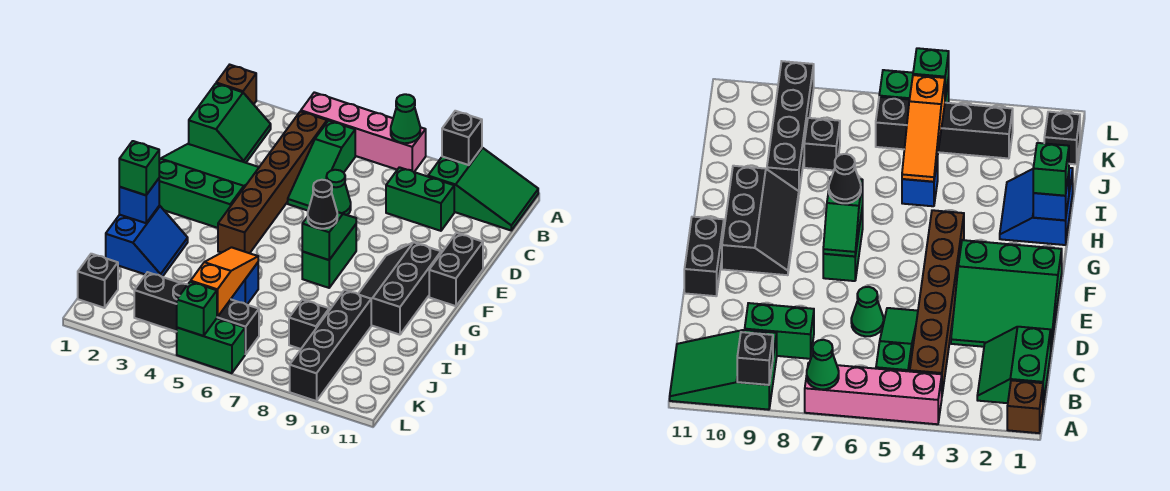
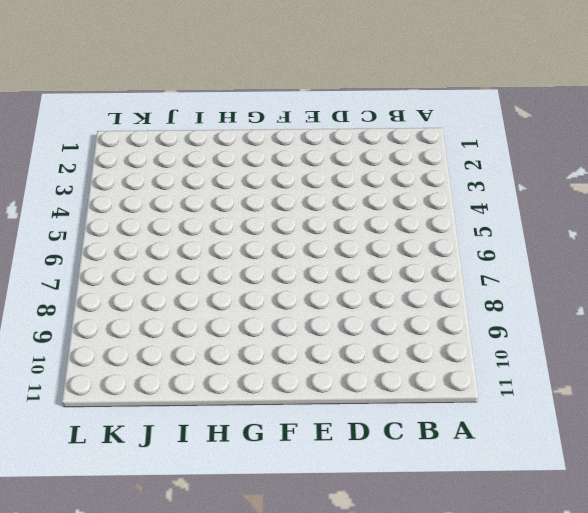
none -> brown brick A1 level 1
none -> pink brick A4:A7 level 1
none -> green slope A9:B11 level 1 top 9

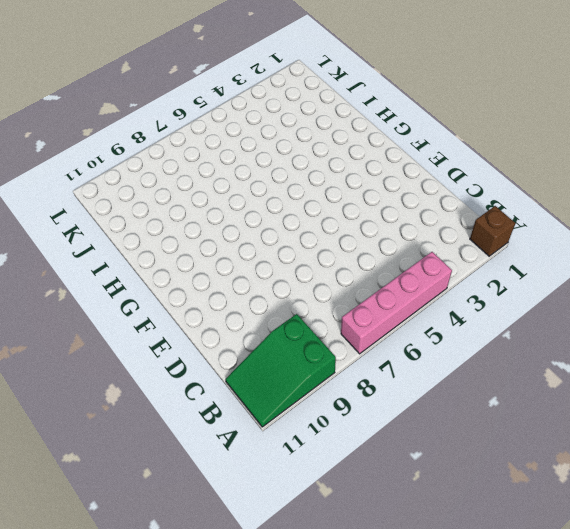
none -> green slope B1:C2 level 1 top 1
none -> brown brick B4:G4 level 1
none -> green slope B5:D5 level 1 top B

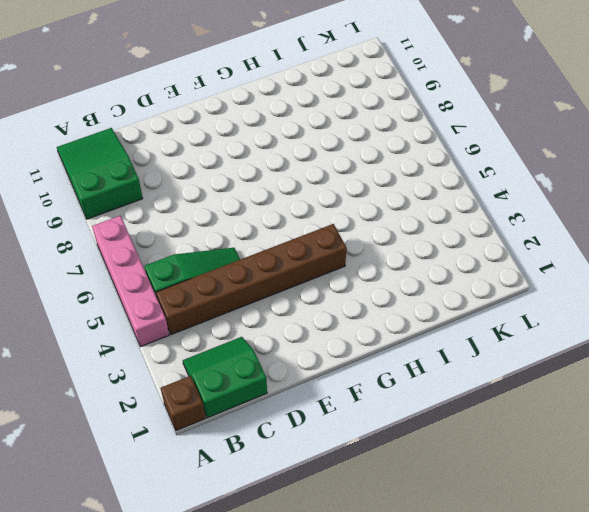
none -> green brick C8:C9 level 1
none -> green slope D1:F3 level 1 top F
none -> green cone D6 level 1

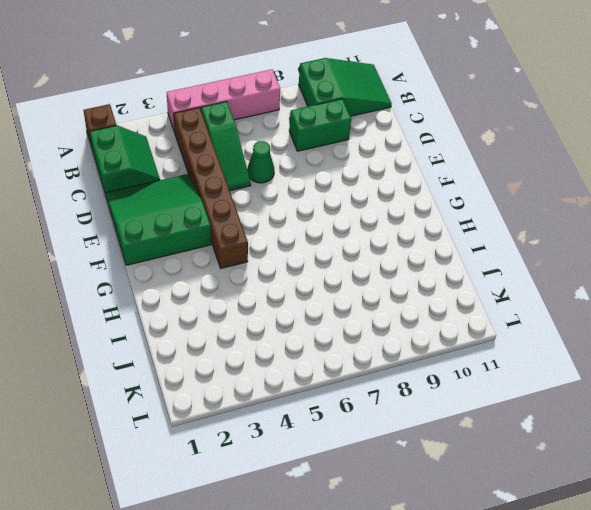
none -> black brick E11:F11 level 1
none -> green brick F7:G7 level 1
none -> black slope F9:H10 level 1 top 10

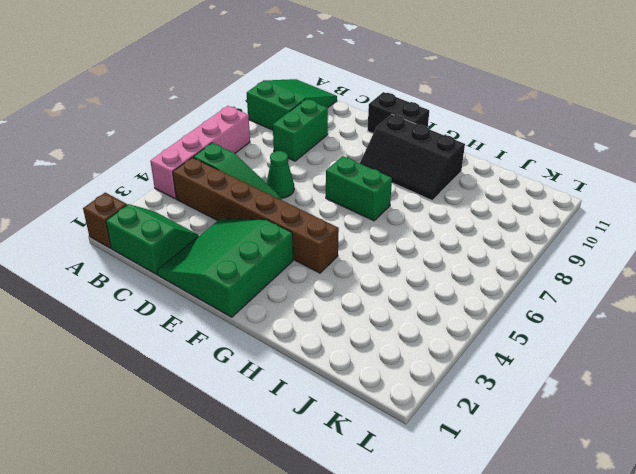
none -> blue slope H1:I2 level 1 top 1
none -> blue brick I5 level 1
none -> black brick I9:L9 level 1

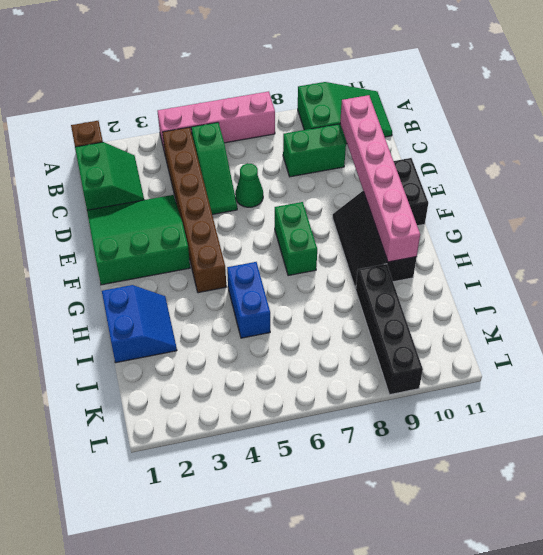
pink brick C10:H10 level 2 -> none
blue brick H5:I5 level 1 -> blue brick I5 level 1
none -> black brick J8 level 1
none -> black brick K1 level 1
none -> black brick K3:K6 level 1

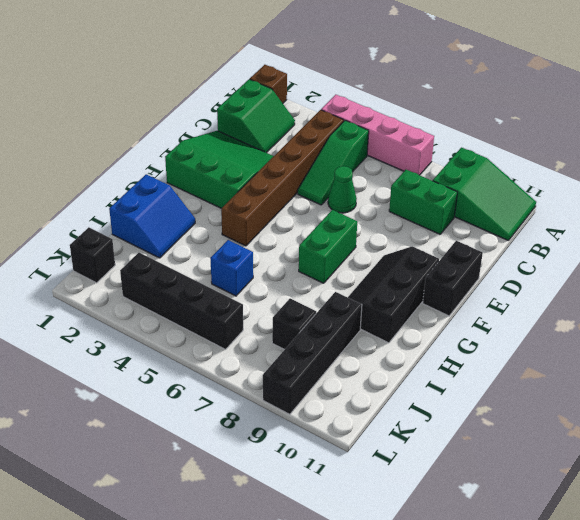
none -> green brick L5:L6 level 1
none -> green cone A7 level 2
none -> black brick A9 level 2

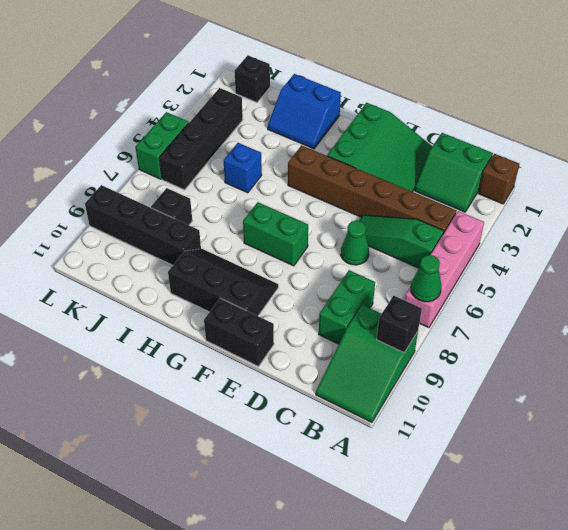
none -> green slope F7:G7 level 2 top G
none -> blue brick H1 level 2
none -> orange slope I5:K5 level 2 top K

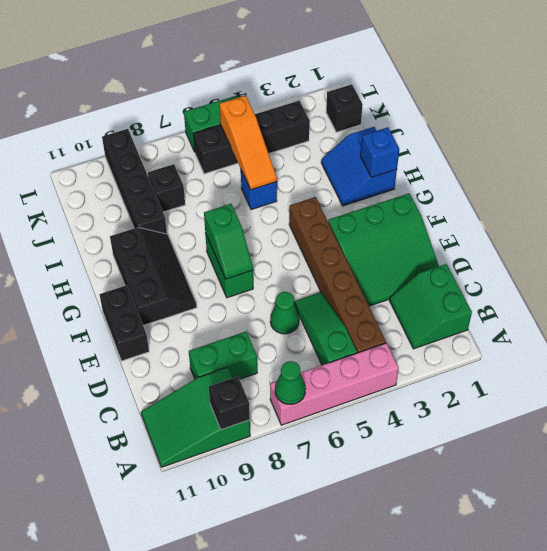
none -> brown brick A1 level 1
none -> green brick L5 level 2
none -> black cone G7 level 3

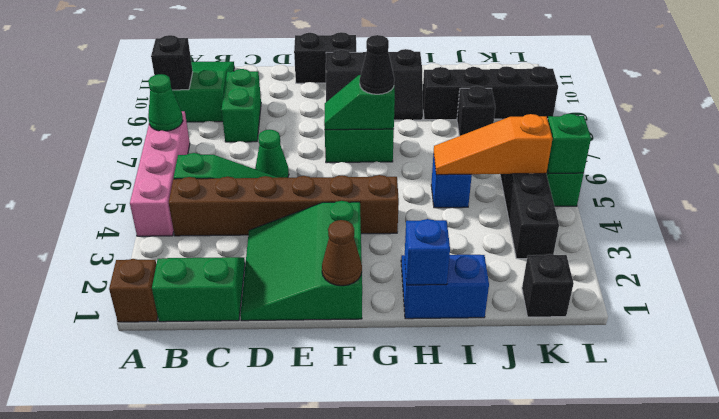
brown cone F1 level 2 -> none
none -> green brick H1 level 3

